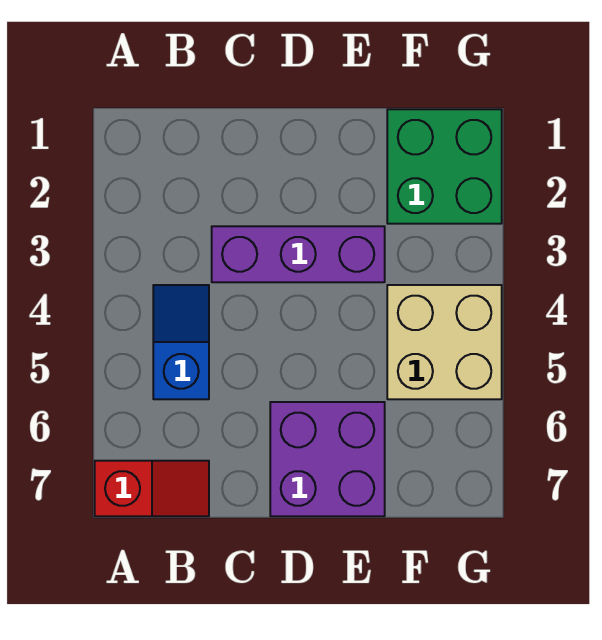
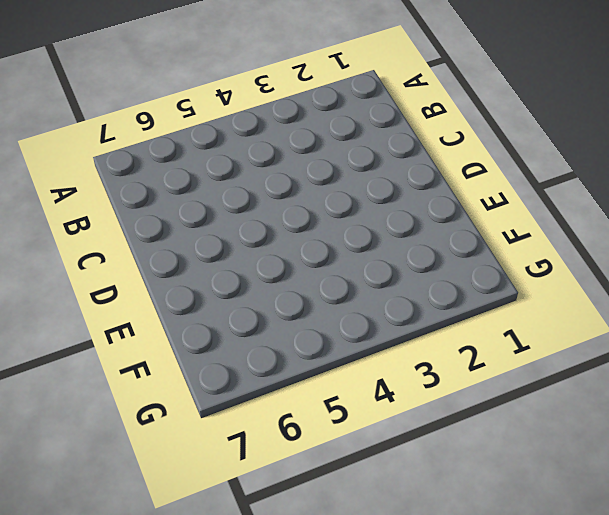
none -> red slope A7:B7 level 1 top A
none -> blue slope B4:B5 level 1 top 5

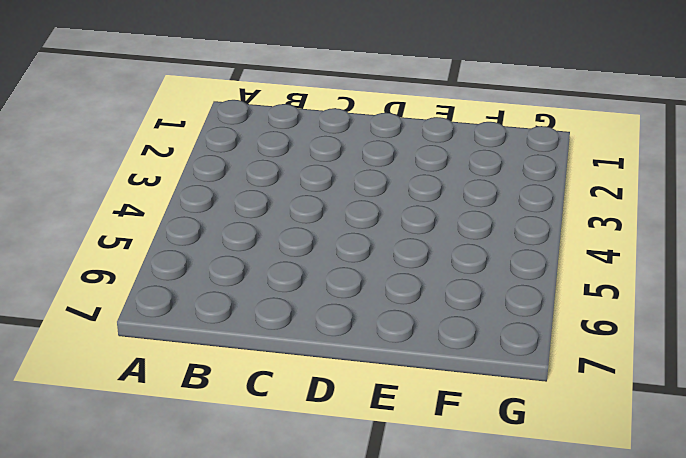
none -> red slope A7:B7 level 1 top A
none -> blue slope B4:B5 level 1 top 5

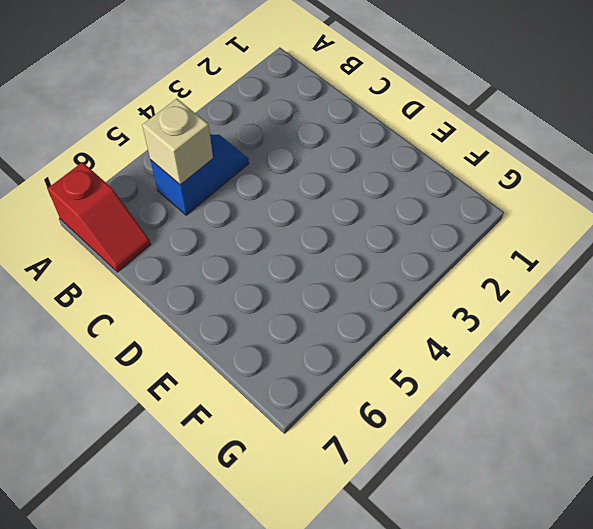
tan brick B5 level 2 -> none
none -> purple brick C3:E3 level 1
none -> purple brick D6:E7 level 1

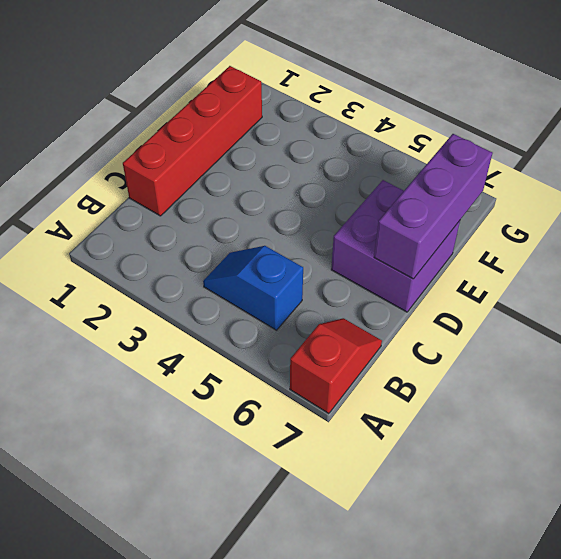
red brick C1:F1 level 1 -> green brick F1:G2 level 1
purple brick D7:F7 level 2 -> purple brick C3:E3 level 1
none -> tan brick F4:G5 level 1

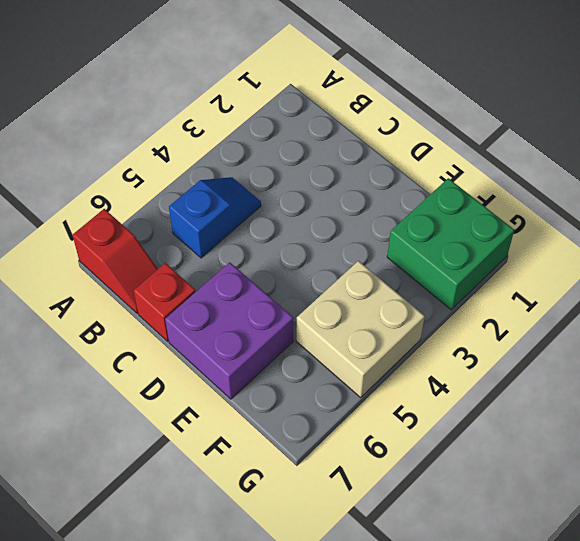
red brick C7 level 1 -> none
none -> purple brick C3:E3 level 1

